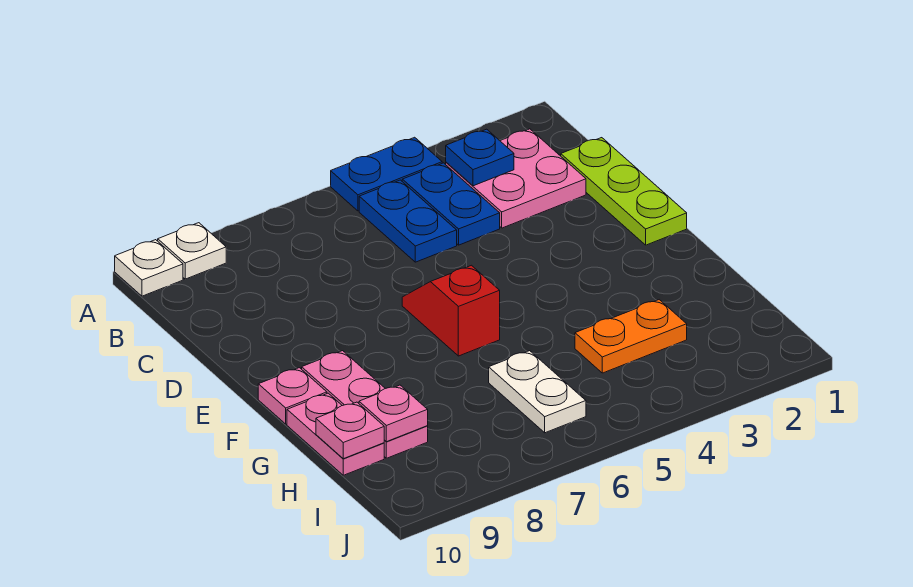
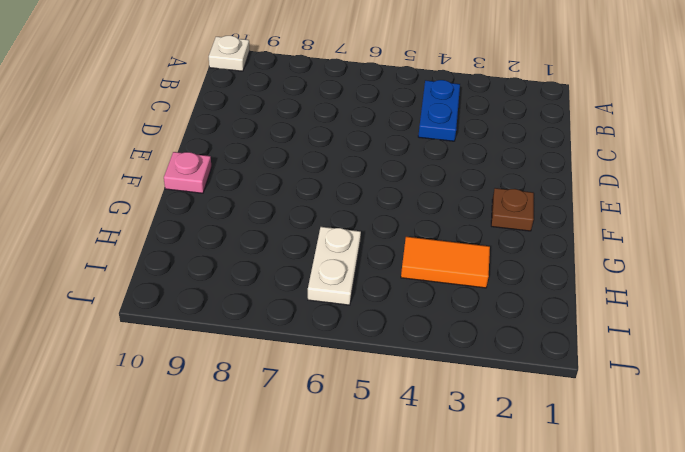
brown plate F2 level 1 -> none
orange tile H3:H4 level 1 -> orange plate H3:H4 level 1
none -> blue plate A4:A5 level 1
none -> white plate A9 level 1
none -> pink plate B2:C3 level 1

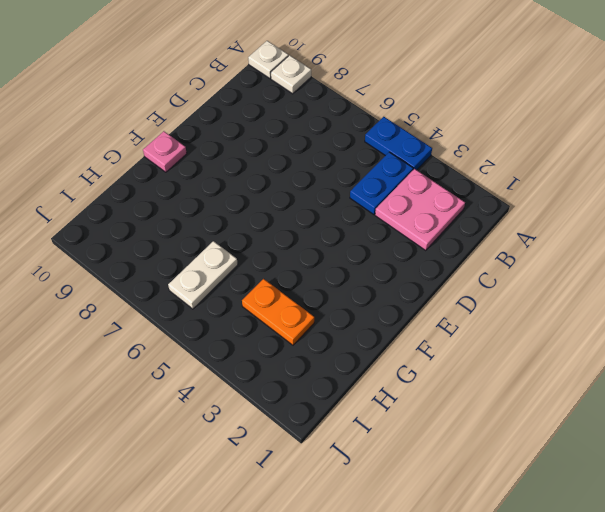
none -> blue plate B5:C5 level 1
none -> lime plate C1:E1 level 1
none -> red slope E6:F6 level 1 top F

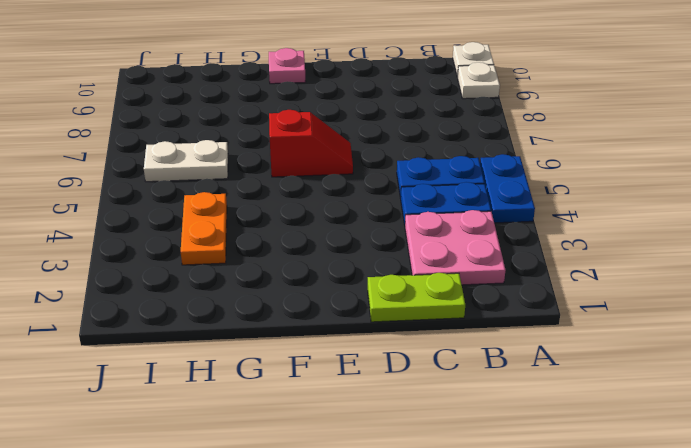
lime plate C1:D1 level 1 -> lime plate C1:E1 level 1
none -> pink plate F9:H9 level 1
none -> pink plate G10:H10 level 1
none -> blue plate B3 level 2

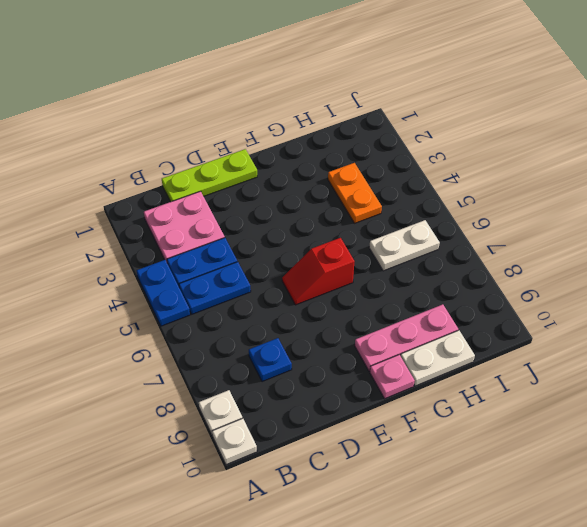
blue plate C8 level 1 -> blue plate B3 level 2
white plate G10:H10 level 1 -> pink plate G10:H10 level 1
none -> pink plate H9 level 2
none -> pink plate H10 level 2

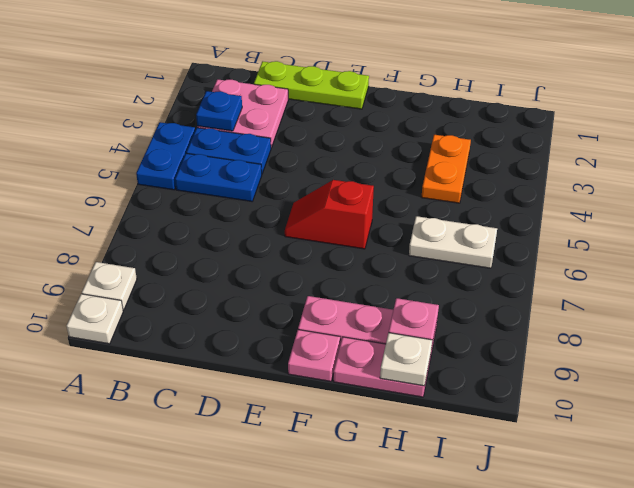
white plate H10 level 2 -> pink plate H10 level 2

